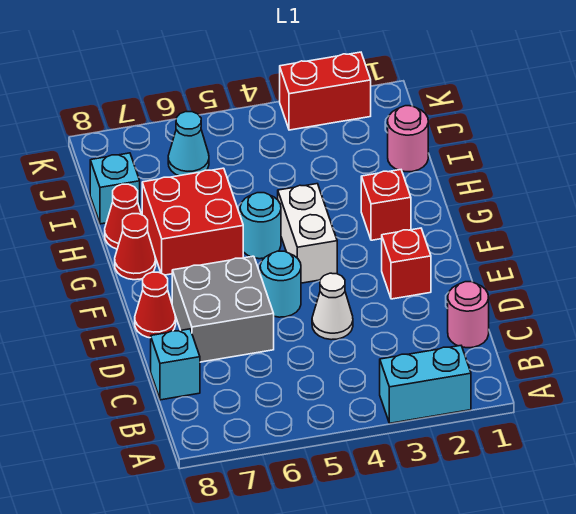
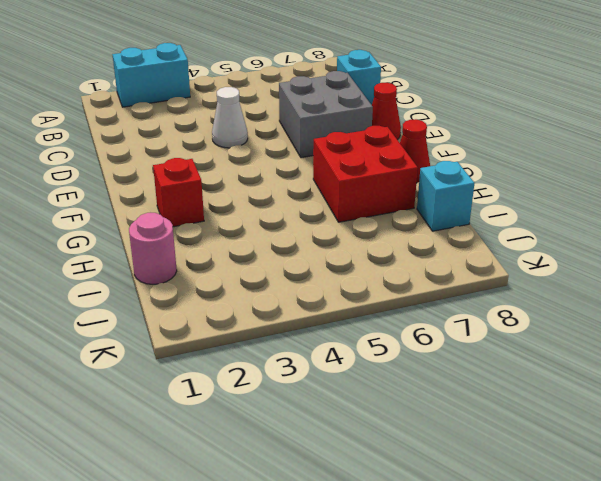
none -> pink round brick C1 level 1
none -> red brick E2 level 1
none -> cyan round brick E5 level 1

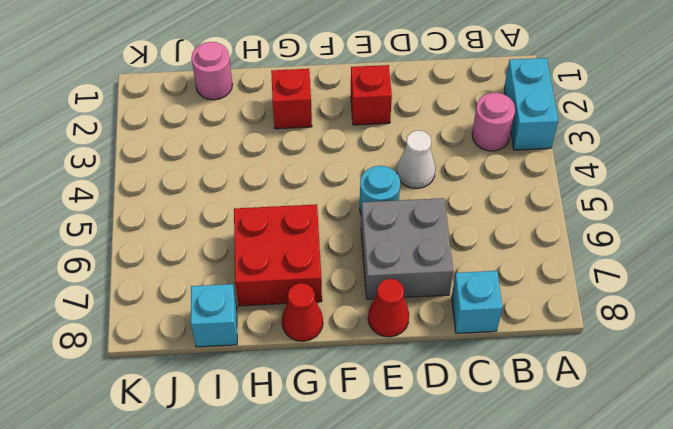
pink round brick B3 level 1 -> pink round brick C1 level 1
none -> white brick F4:G4 level 1
none -> cyan round brick G5 level 1
none -> red cone H8 level 1

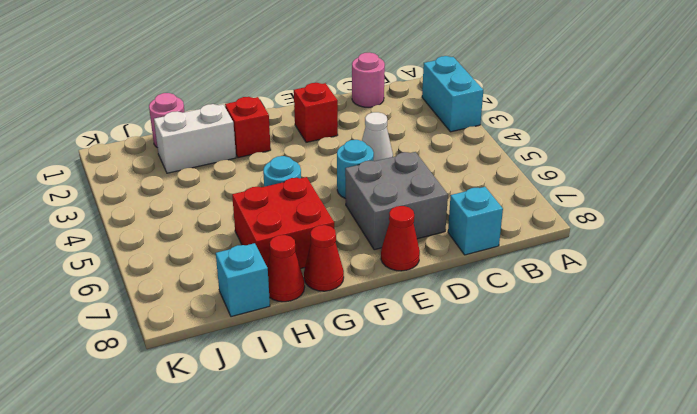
white brick H2:I2 level 1 -> white brick F4:G4 level 1
none -> cyan cone J6 level 1
none -> red brick K2:K3 level 1

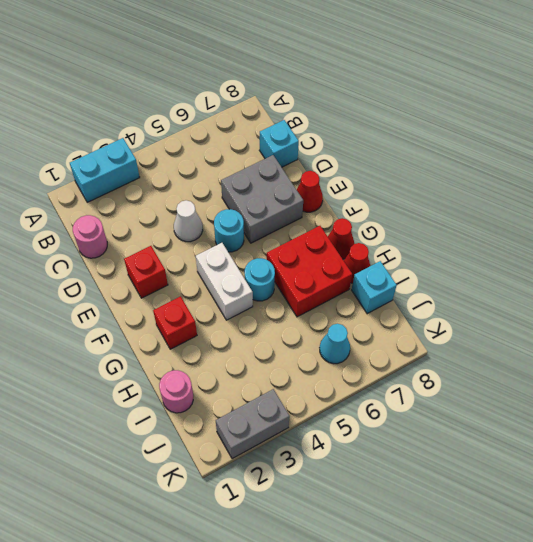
grey brick K2:K3 level 1 -> red brick K2:K3 level 1

